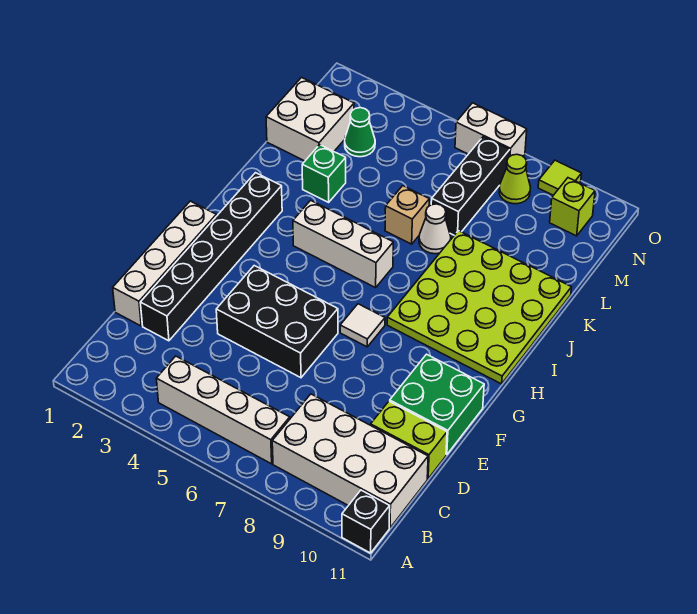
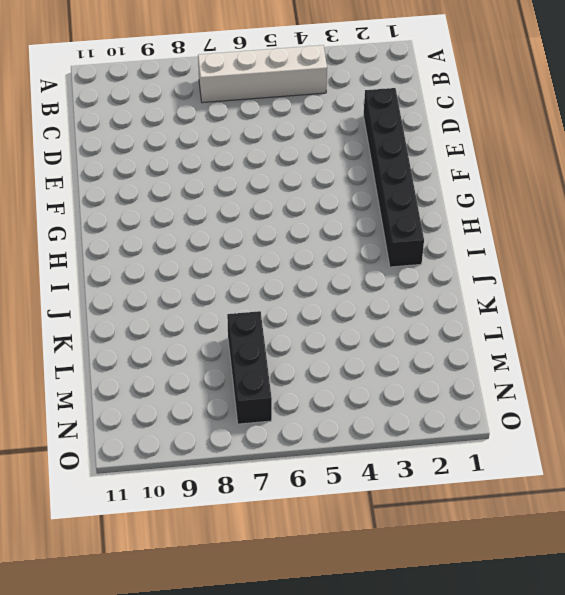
none -> black brick A11 level 1
none -> white brick B8:C11 level 1
none -> white brick D1:G1 level 1

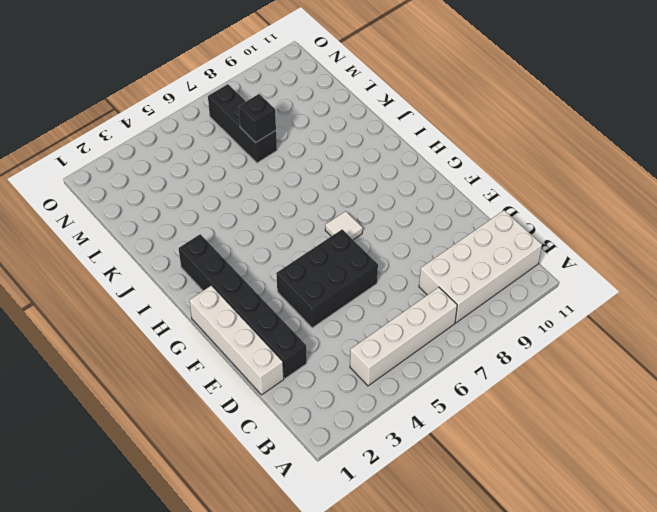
black brick L7 level 2 -> black brick A11 level 1
none -> lime brick D10:D11 level 1
none -> green brick E10:F11 level 1
none -> lime plate H8:K11 level 1

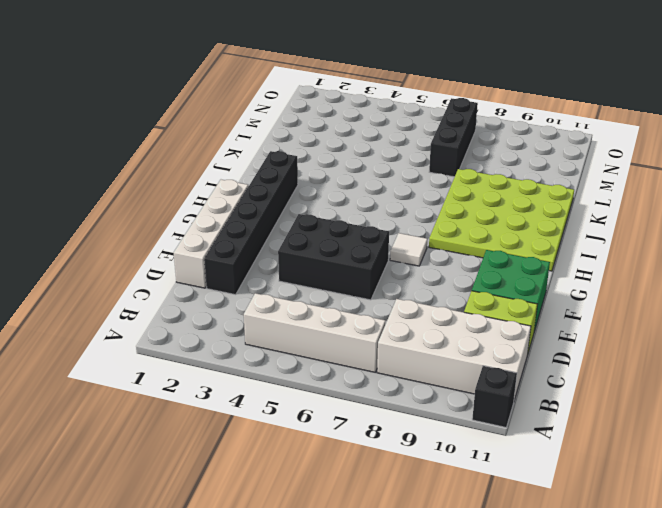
none -> white brick I4:I6 level 1
none -> green brick K3 level 1
none -> tan brick K6 level 1

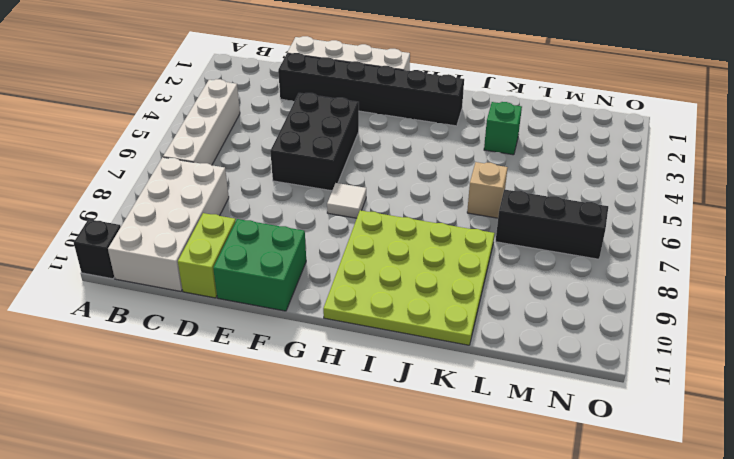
none -> white brick I4:I6 level 1
none -> white cone K7 level 1
none -> white brick L1:M2 level 1

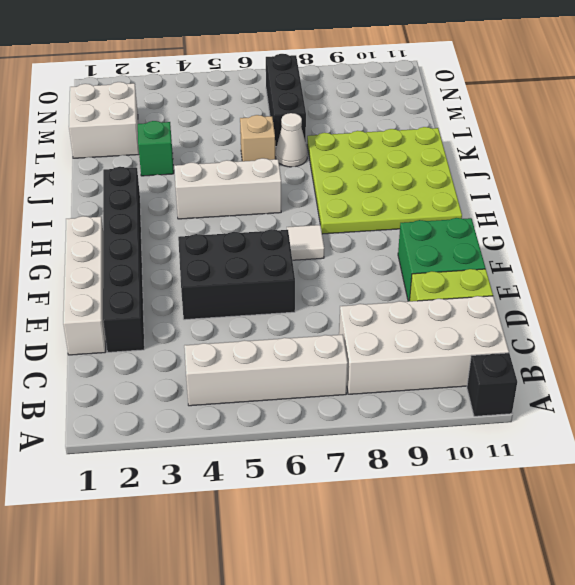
none -> green cone M3 level 1
none -> lime cone N8 level 1
none -> lime brick N10 level 1

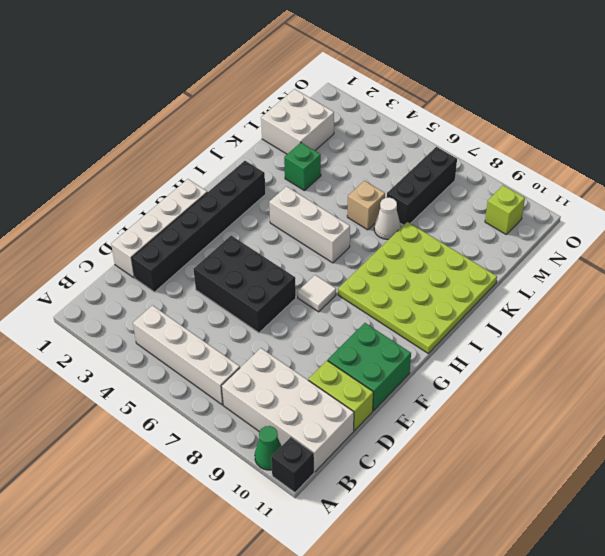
green cone A10 level 1 -> green cone M3 level 1
none -> lime cone N8 level 1
none -> white brick O6:O7 level 1
none -> lime tile O9 level 1

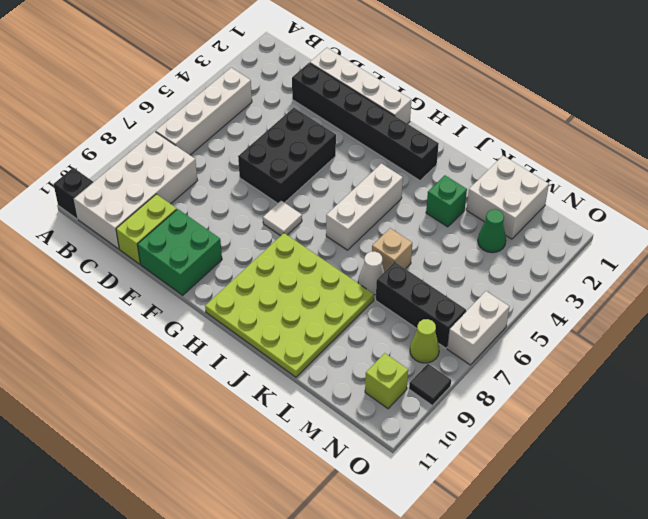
black tile O9 level 1 -> lime tile O9 level 1

